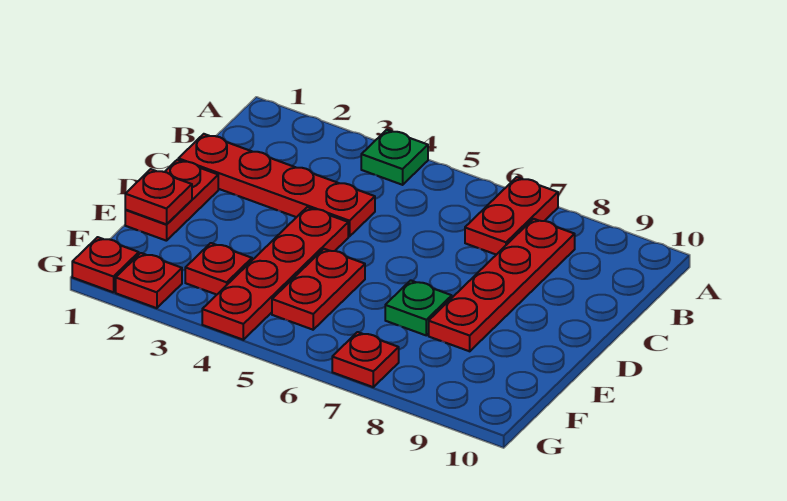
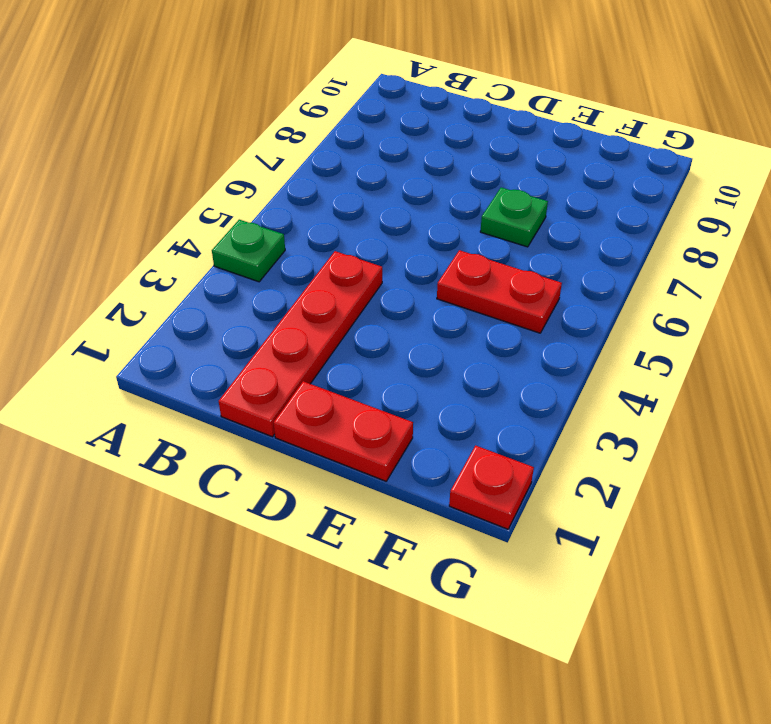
none -> red plate A7:B7 level 1
none -> red plate B8:E8 level 1
none -> red plate D4:G4 level 1

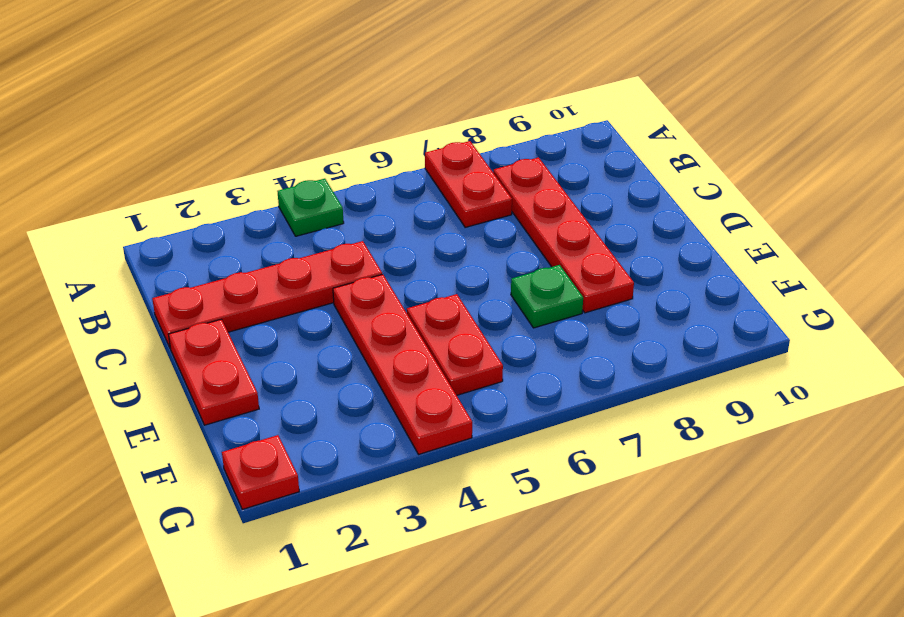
none -> red plate F3 level 1
none -> red plate G2 level 1
none -> red plate G7 level 1

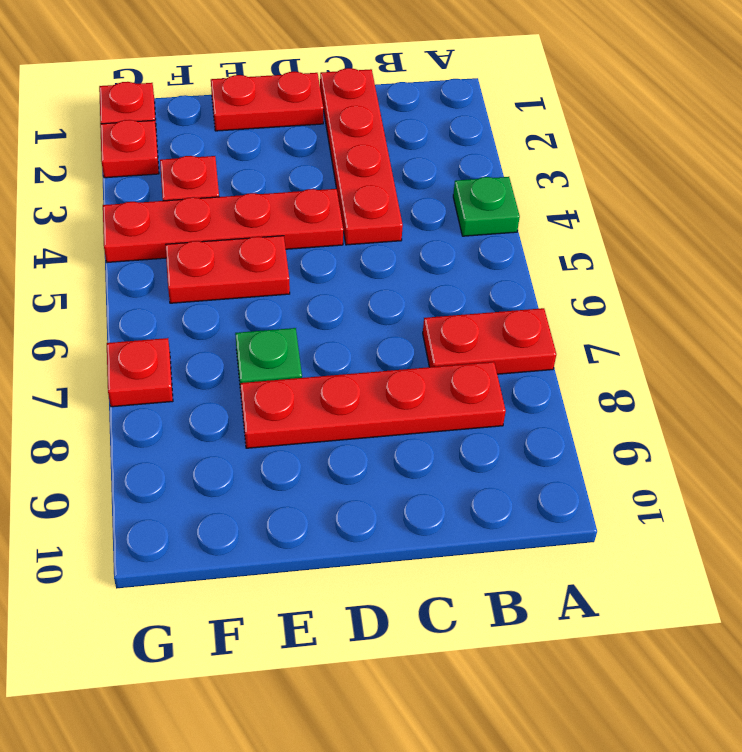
none -> red plate E1 level 2

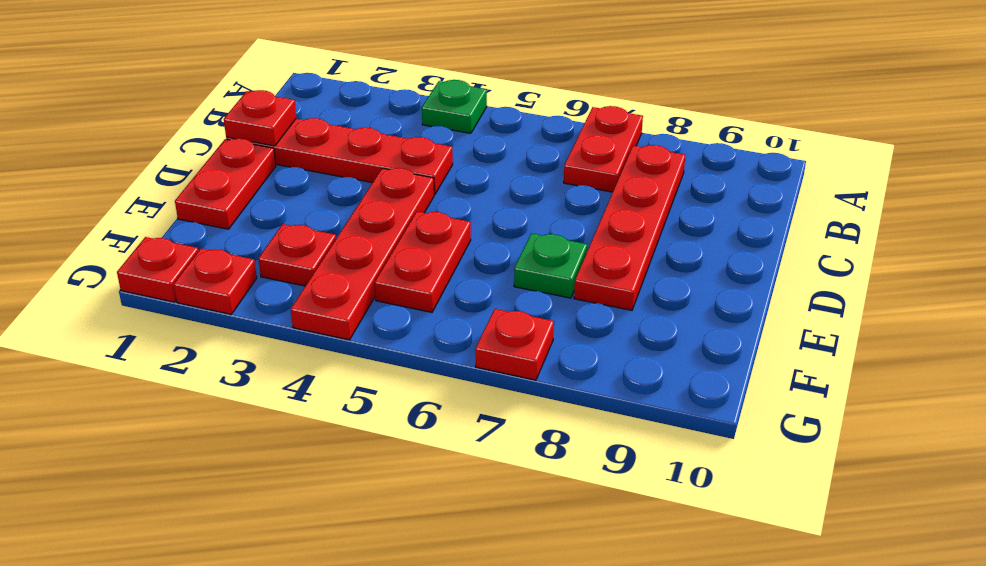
red plate C1 level 2 -> red plate E1 level 2

